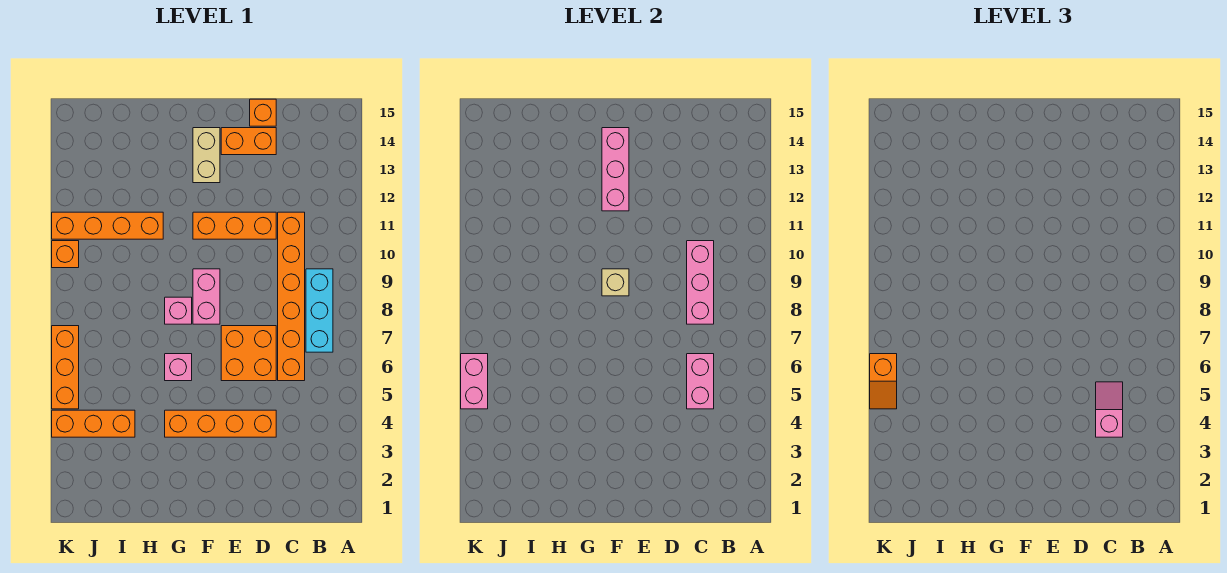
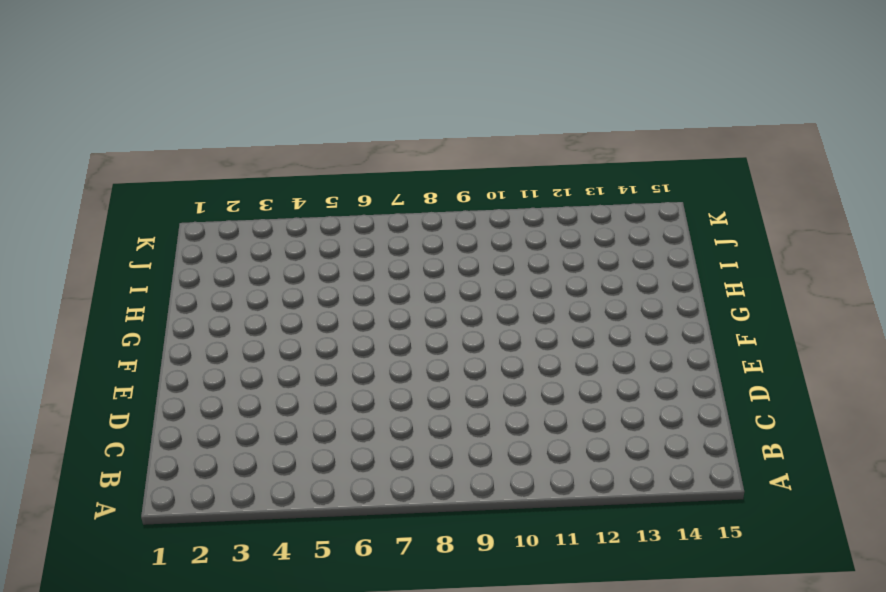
none -> cyan brick B7:B9 level 1
none -> orange brick C6:C11 level 1
none -> orange brick D4:G4 level 1

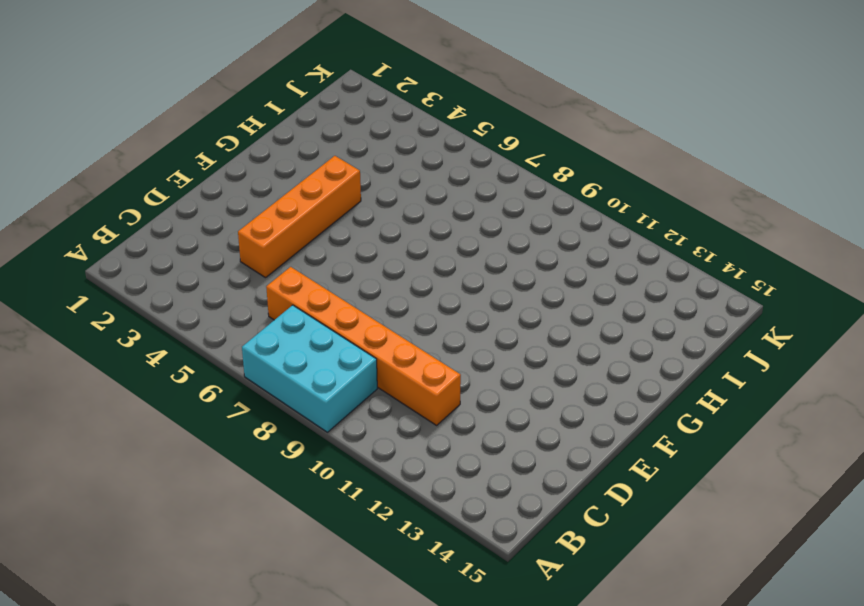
cyan brick A7:B9 level 1 -> cyan brick B7:B9 level 1
none -> orange brick D6:E7 level 1
none -> orange brick D11:F11 level 1
none -> orange brick D14:E14 level 1

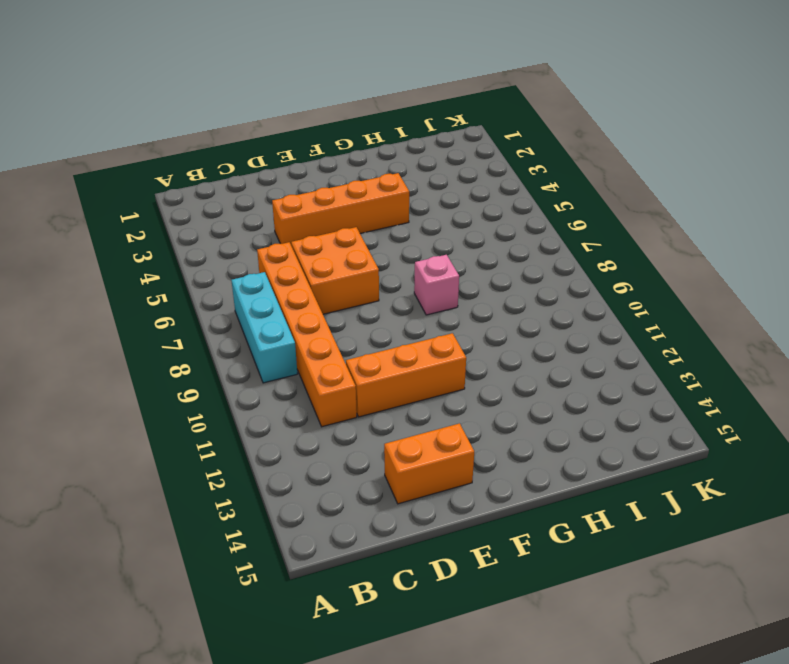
none -> orange brick D15 level 1
none -> pink brick F8:F9 level 1
none -> tan brick F13:F14 level 1

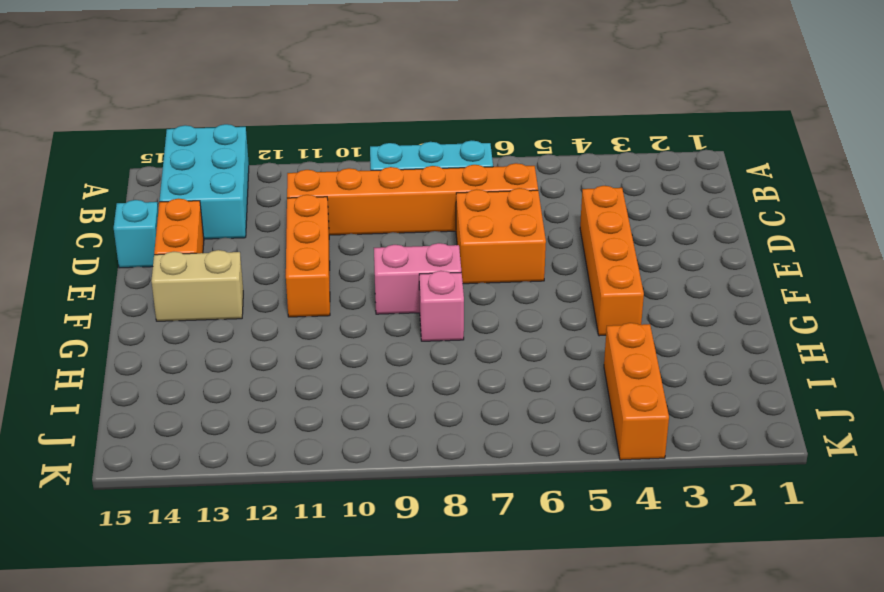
cyan brick A13:C14 level 1 -> none
cyan brick D15 level 1 -> orange brick D15 level 1
none -> pink brick G6 level 1
none -> orange brick H11:K11 level 1
none -> orange brick K5:K7 level 1

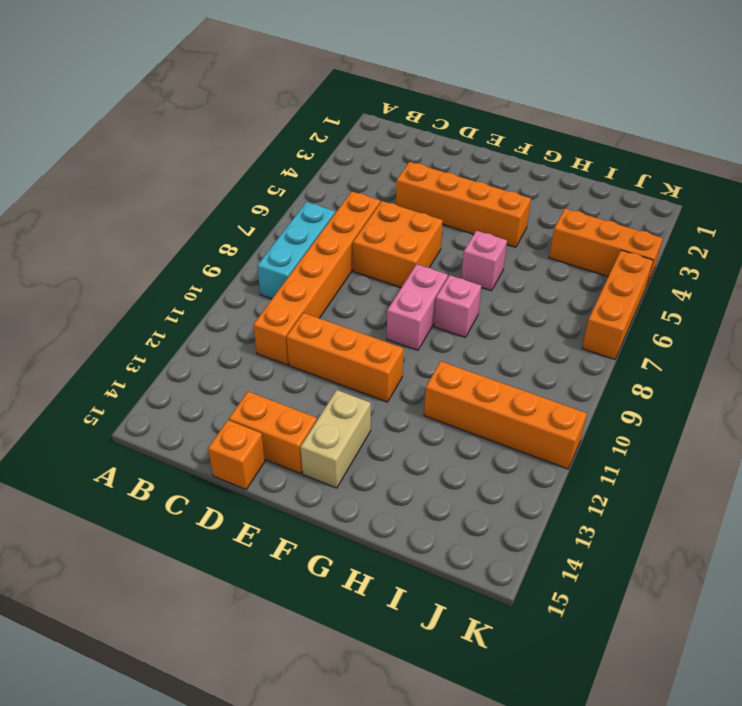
none -> orange brick K10 level 1
none -> pink brick C5:C6 level 2
none -> pink brick C8:C10 level 2

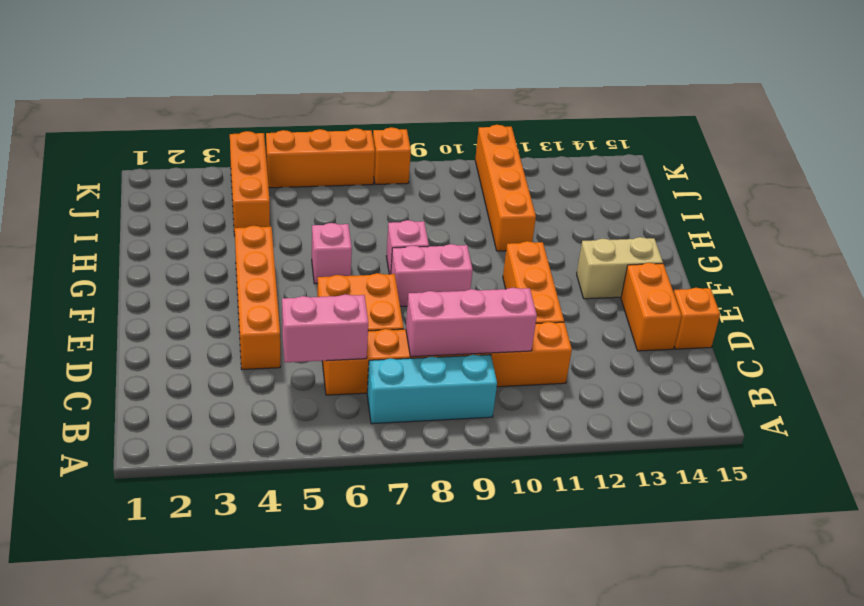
orange brick K8 level 1 -> orange brick K10 level 1
none -> tan brick F9 level 2
none -> pink brick F12:F14 level 2
none -> pink brick K5:K6 level 2

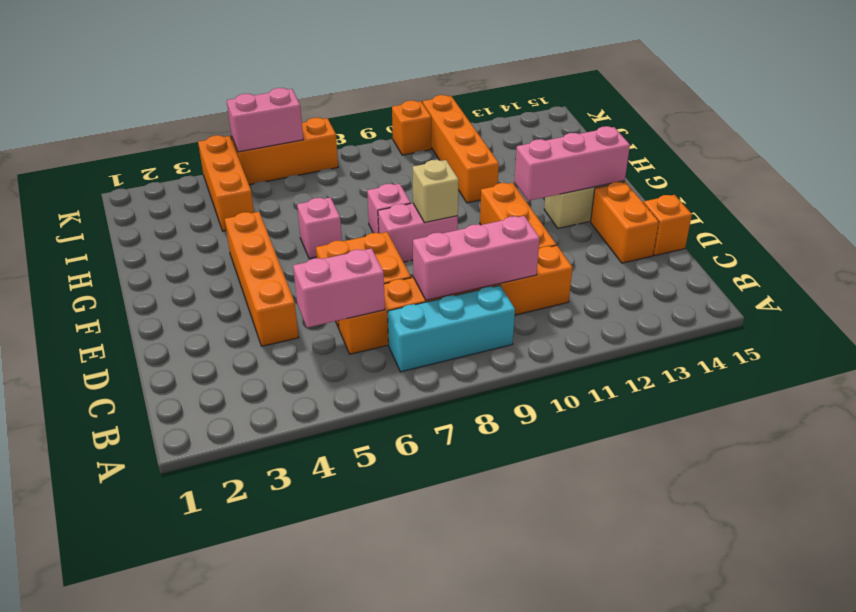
none -> pink slope C4:C5 level 3 top 4
none -> orange slope K5:K6 level 3 top 6

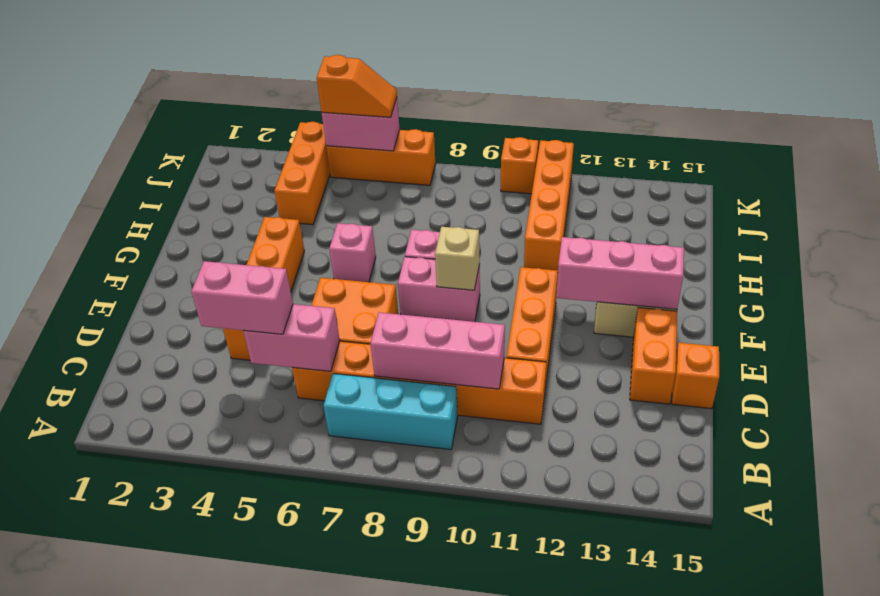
pink brick C4:C5 level 3 -> pink slope C4:C5 level 3 top 4
orange slope K5:K6 level 3 top 5 -> orange slope K5:K6 level 3 top 6

